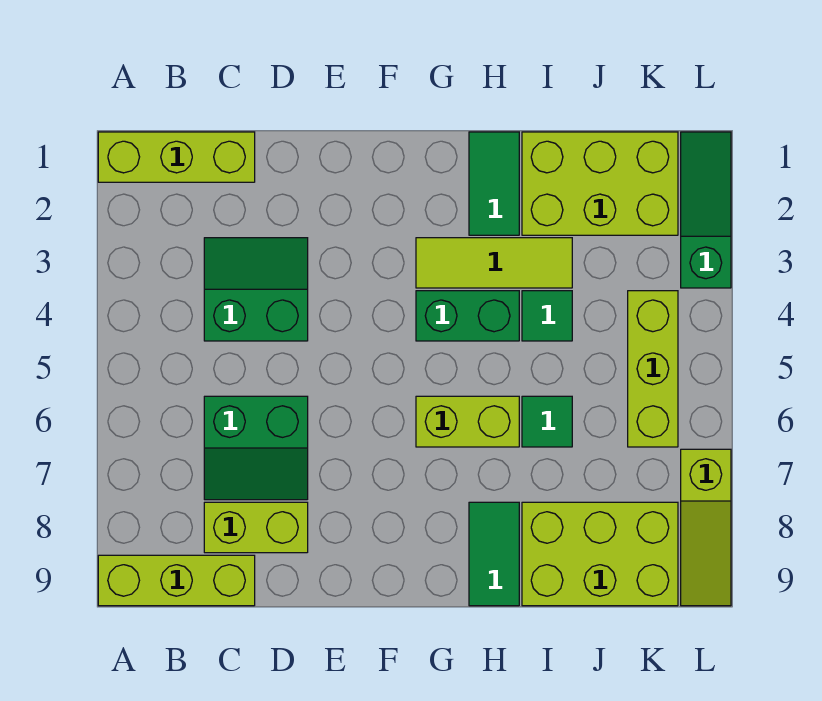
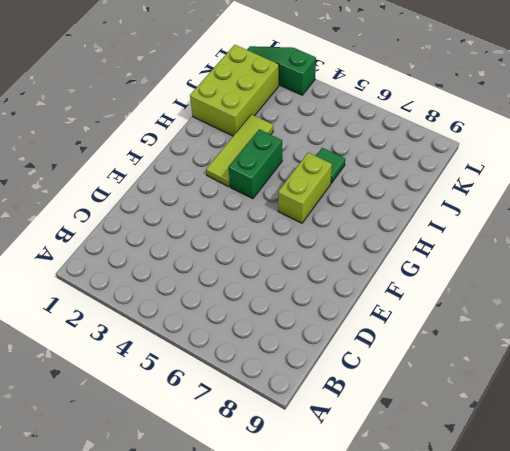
none -> lime brick A1:C1 level 1
none -> lime brick A9:C9 level 1
none -> green slope C3:D4 level 1 top 4

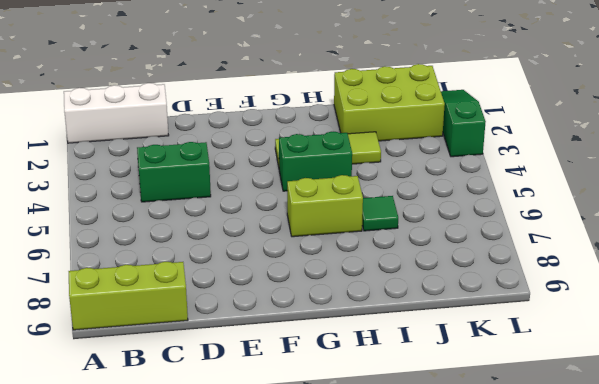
white brick A1:C1 level 1 -> lime brick A1:C1 level 1
none -> green slope C6:D7 level 1 top 6
none -> lime brick C8:D8 level 1
none -> green tile H1:H2 level 1

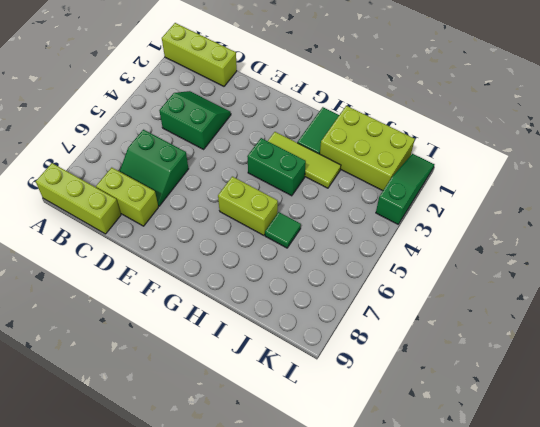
none -> green tile H8:H9 level 1
none -> green tile I4 level 1
none -> lime brick I8:K9 level 1

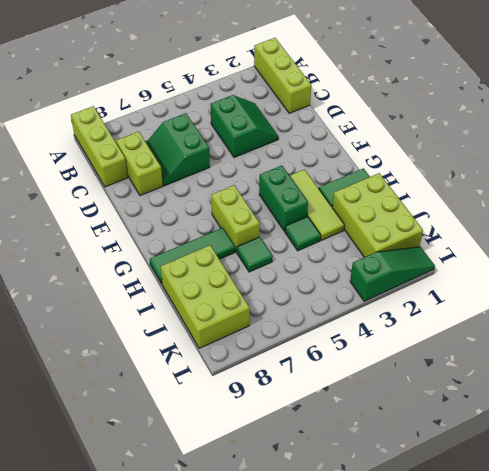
green tile H7:H9 level 1 -> green tile H8:H9 level 1
none -> lime brick K4:K6 level 1
none -> lime slope L7:L9 level 1 top 7

